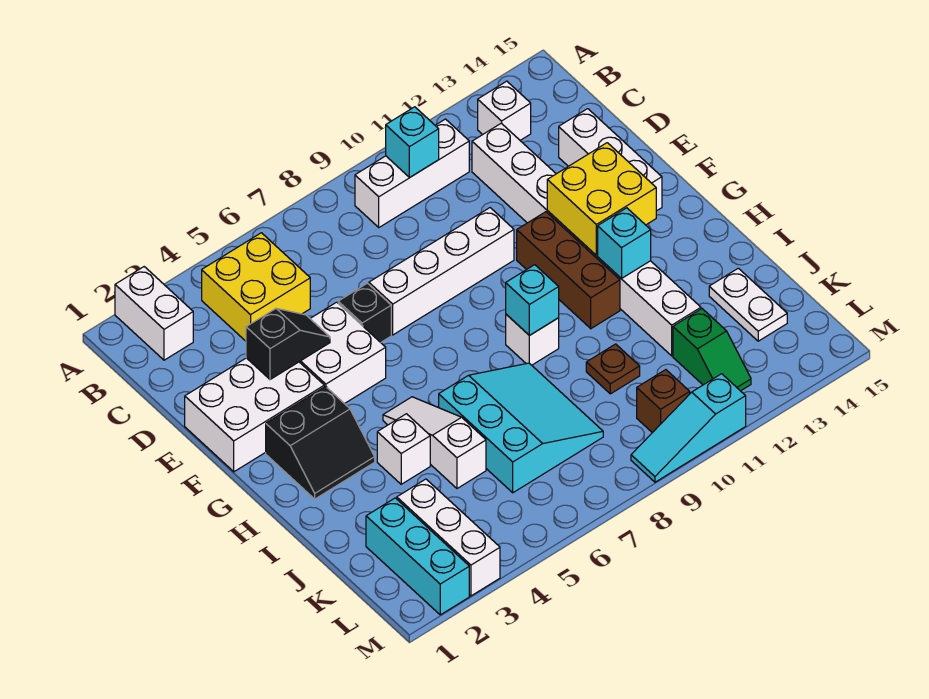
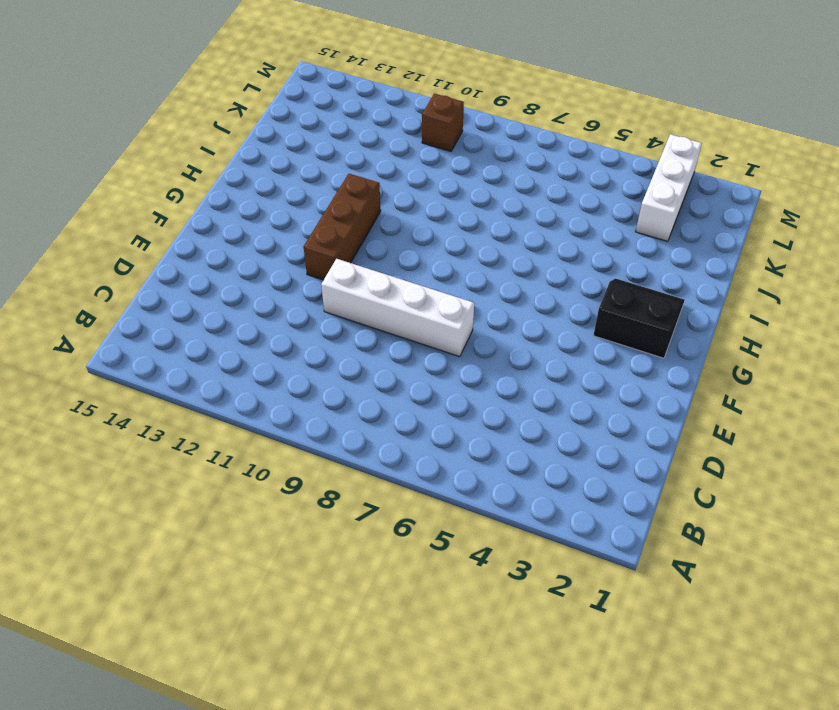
none -> white brick A2:B2 level 1
none -> yellow brick B4:C5 level 1
none -> white brick B9:B11 level 1

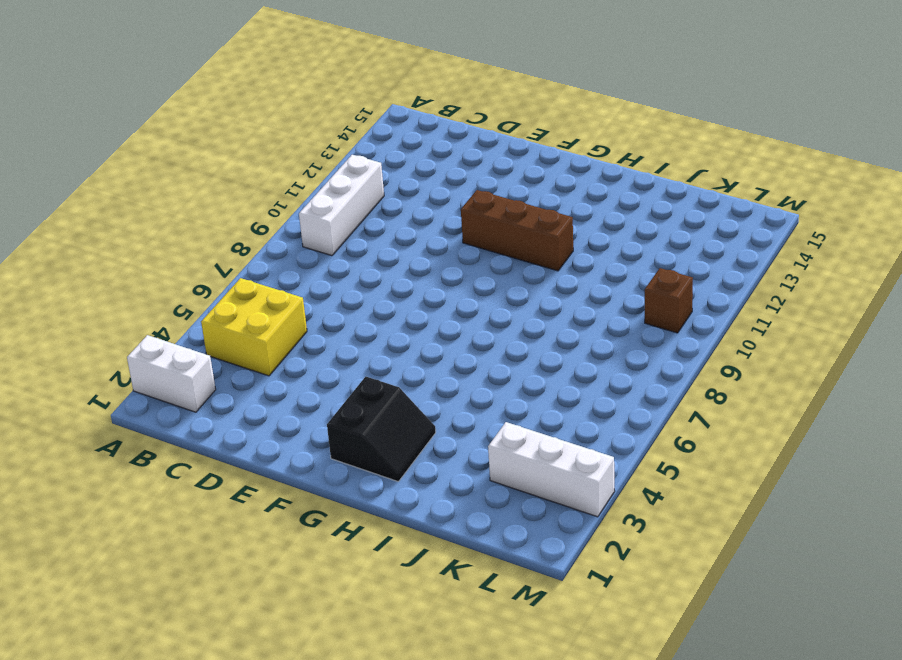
none -> white brick B13 level 1
none -> white brick C12:J12 level 1
none -> white brick D14:F14 level 1

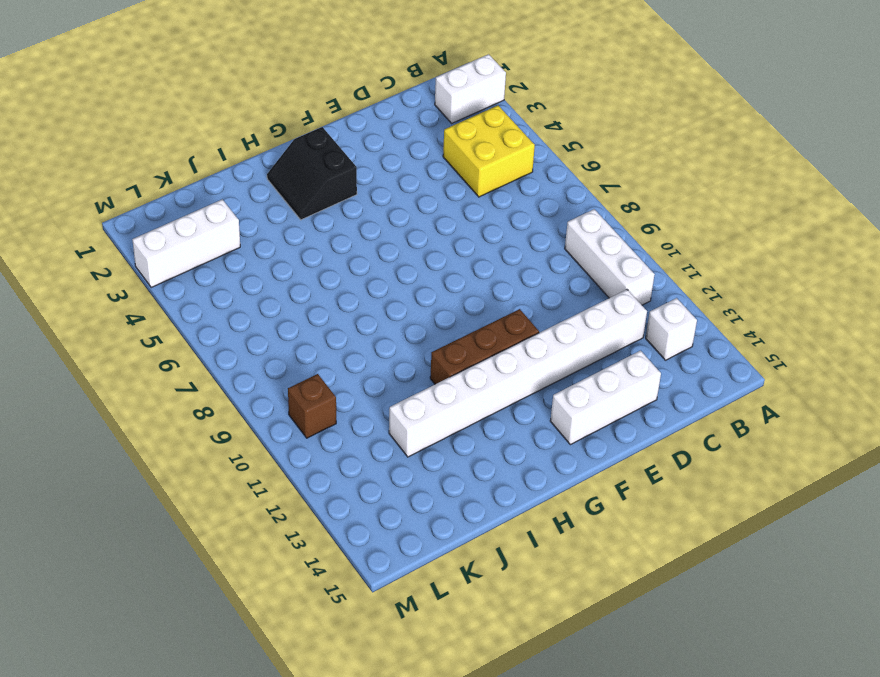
none -> white brick E1:F3 level 1
none -> white brick E4:F5 level 1
none -> black brick E6 level 1

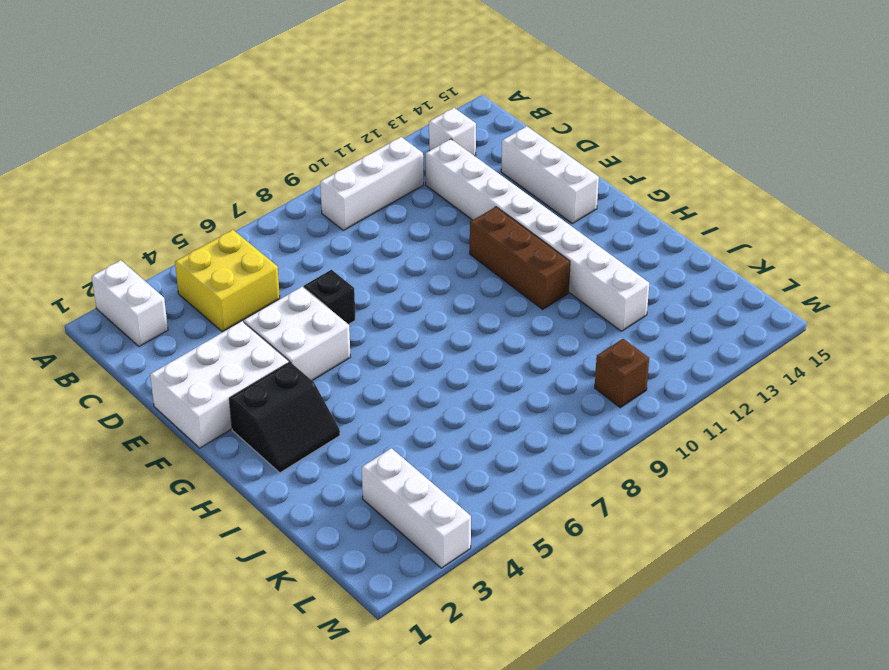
none -> white brick E7:E10 level 1
none -> white slope H5:J5 level 1 top J
none -> white brick H9 level 1

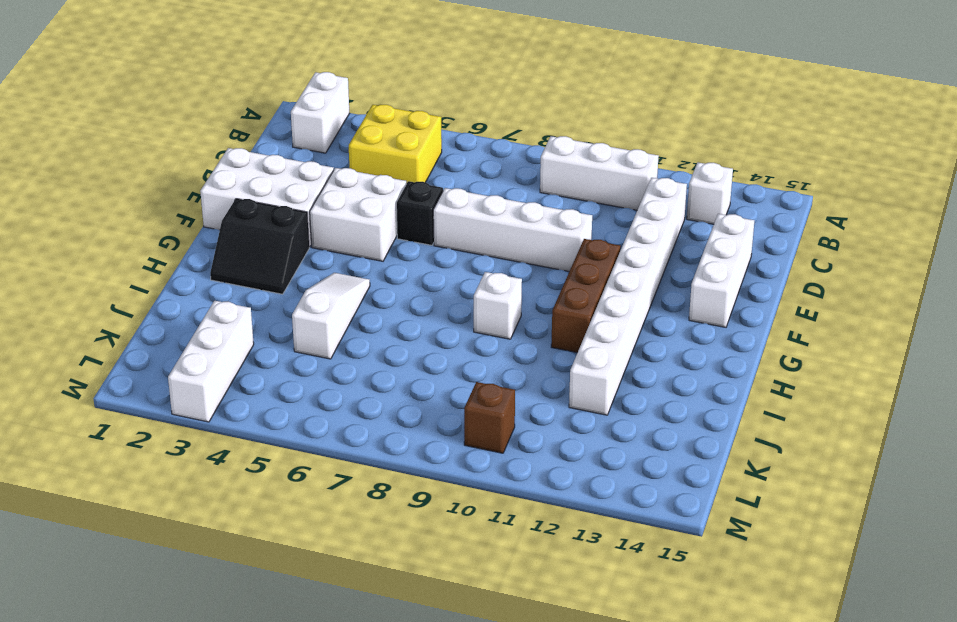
none -> white brick I4 level 1
none -> cyan slope I6:K8 level 1 top 6
none -> brown plate J10 level 1

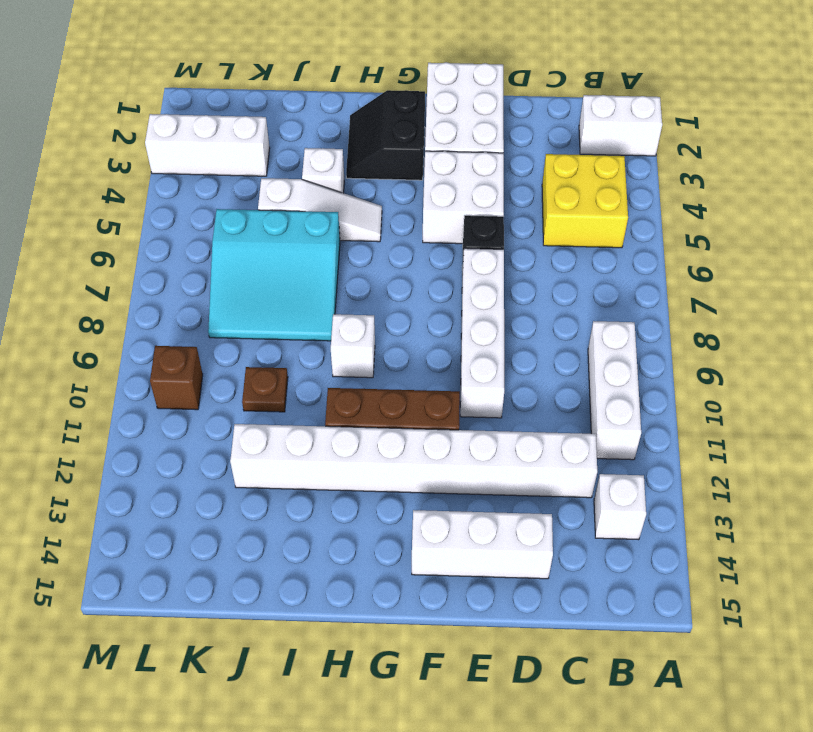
none -> white plate J14:K14 level 1
none -> cyan brick K2:M2 level 1
none -> green slope K12:L12 level 1 top K

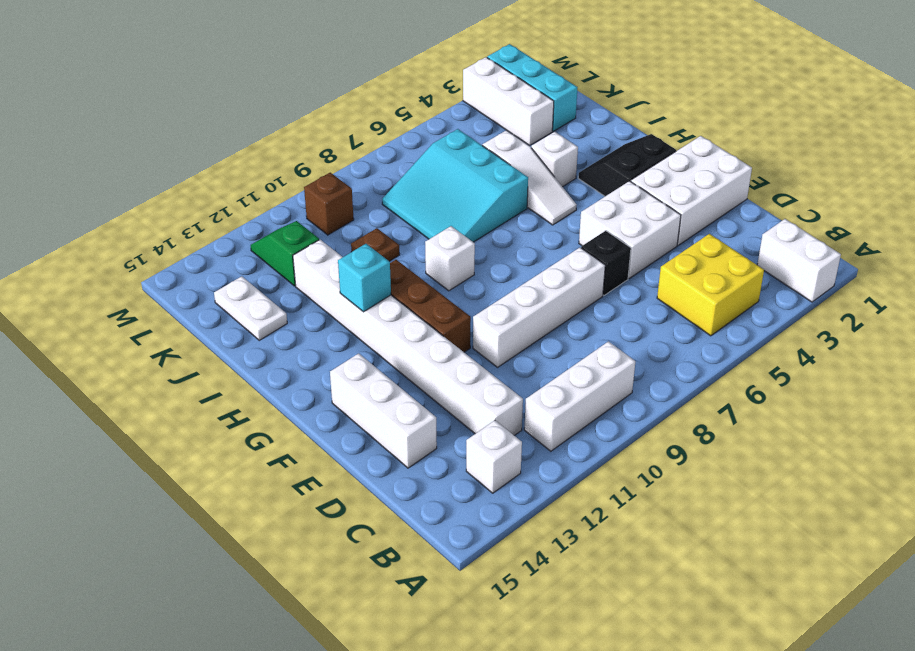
none -> cyan slope M9:M11 level 1 top 11
none -> cyan brick B10 level 2
none -> black slope E3:E4 level 2 top 3

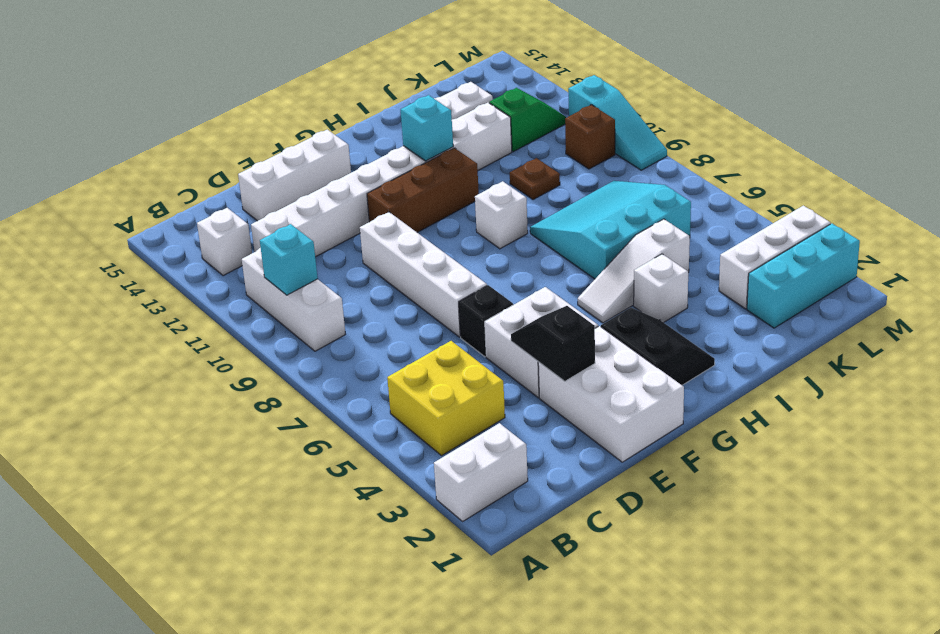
none -> yellow brick F12:G13 level 2
none -> cyan brick H9 level 2

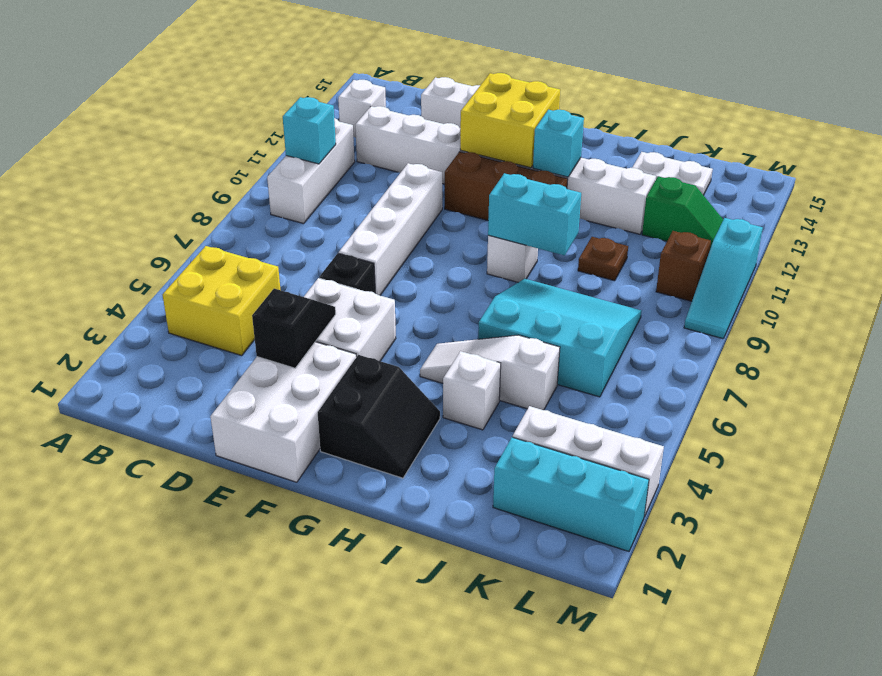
cyan brick H9:I9 level 2 -> cyan brick H9 level 2
none -> white brick A2:B2 level 1

